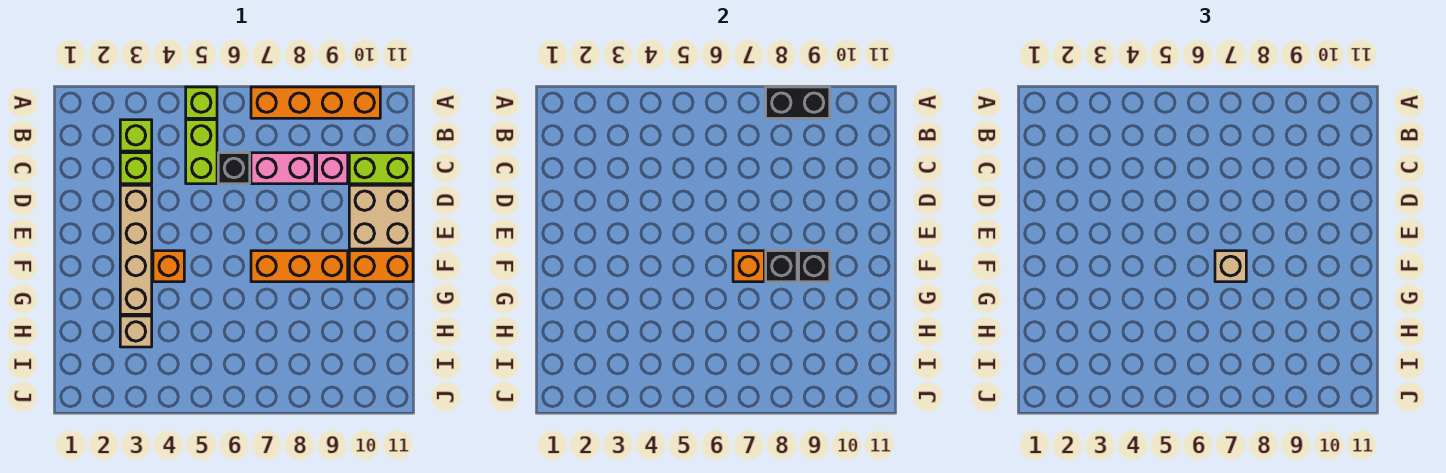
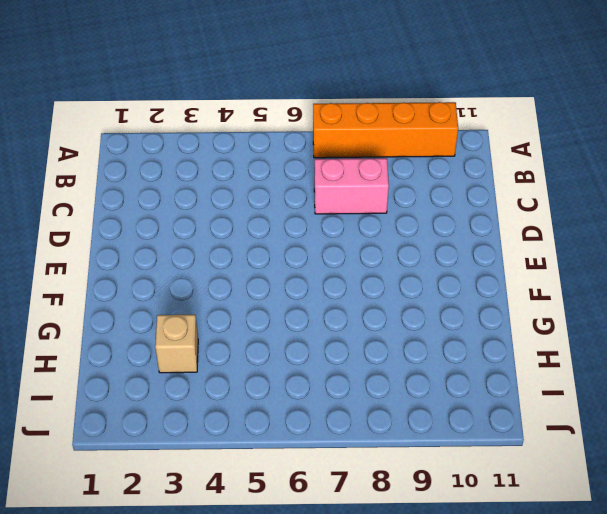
none -> lime brick A5 level 1
none -> lime brick B3 level 1
none -> lime brick B5:C5 level 1

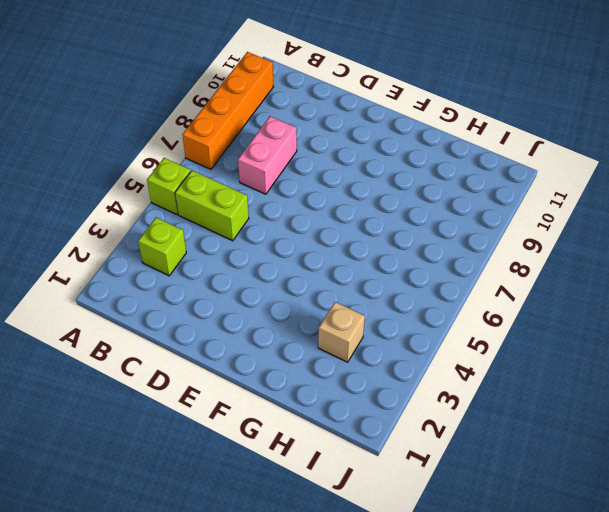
none -> lime brick C3 level 1
none -> black brick C6 level 1
none -> pink brick C9 level 1

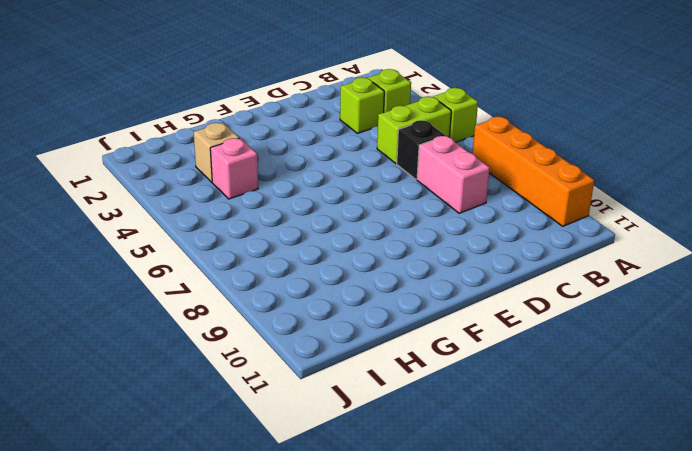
pink brick H4 level 1 -> pink brick C9 level 1
none -> lime brick C10:C11 level 1
none -> tan brick D3:G3 level 1
none -> tan brick D10:E11 level 1

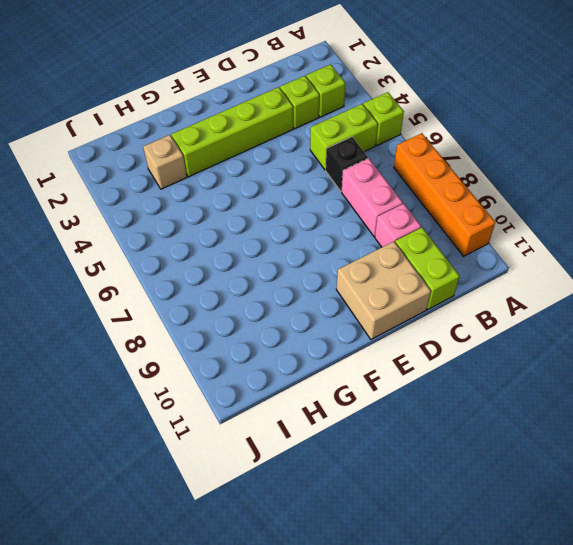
lime brick D3:G3 level 1 -> tan brick D3:G3 level 1
none -> orange brick F4 level 1
none -> orange brick F7:F9 level 1
none -> orange brick F10:F11 level 1

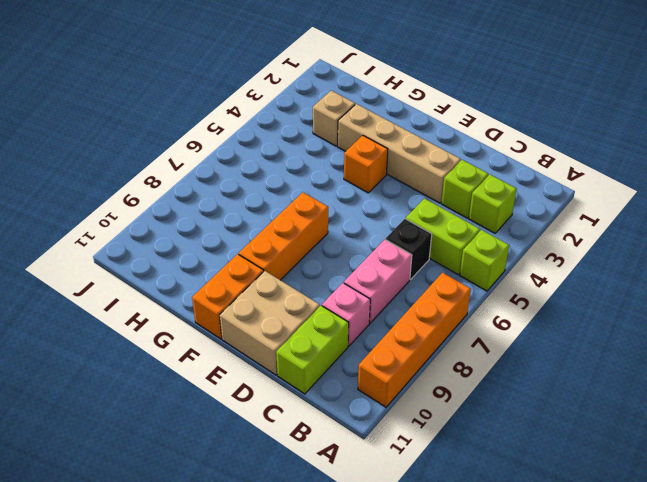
none -> black brick A8:A9 level 2
none -> orange brick F7 level 2
none -> black brick F8 level 2

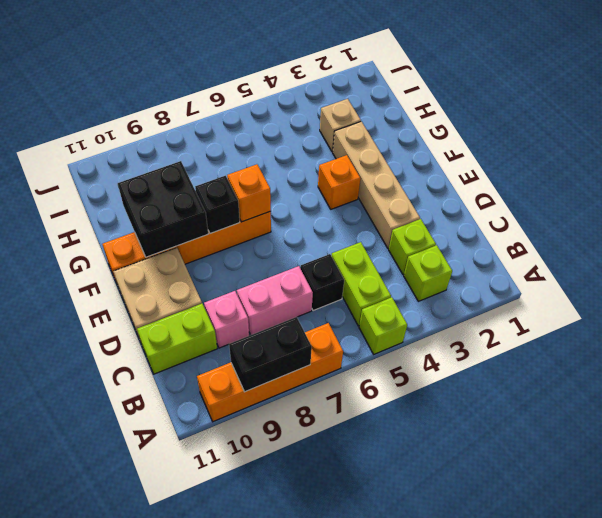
black brick F9:G10 level 2 -> black brick F9 level 2
none -> tan brick F7 level 3

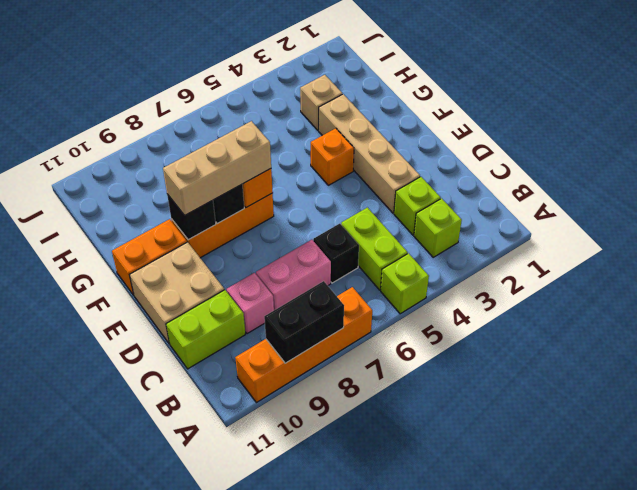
tan brick F7:F9 level 3 -> tan brick F7 level 3

